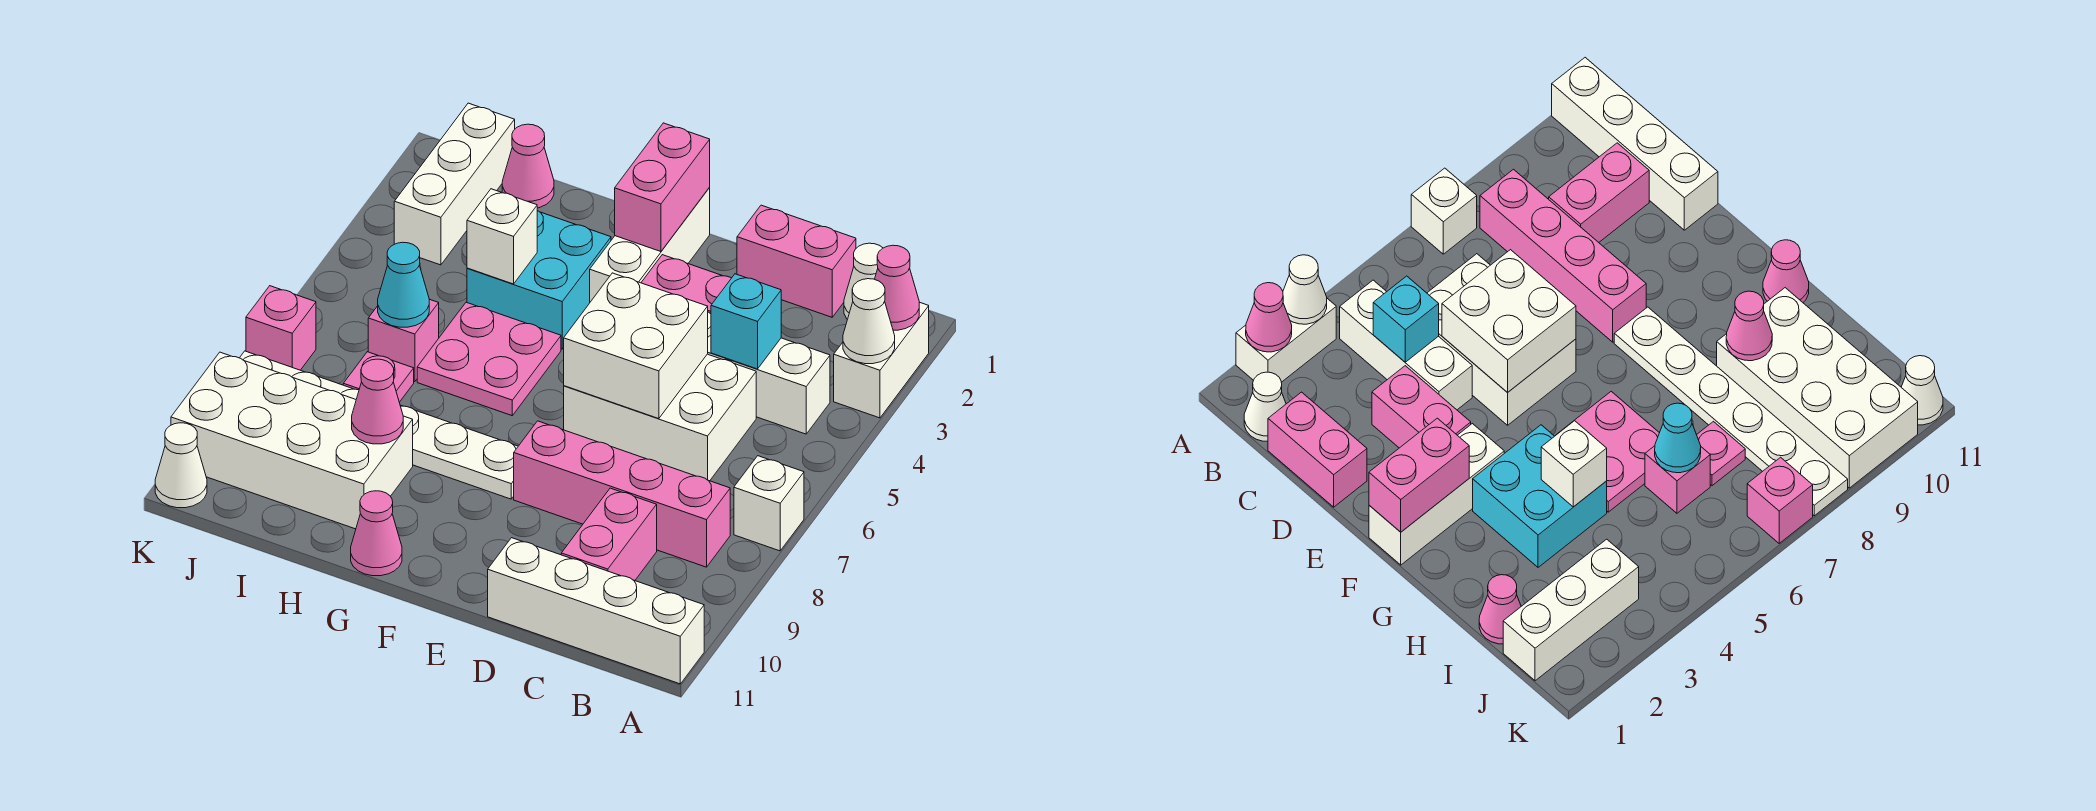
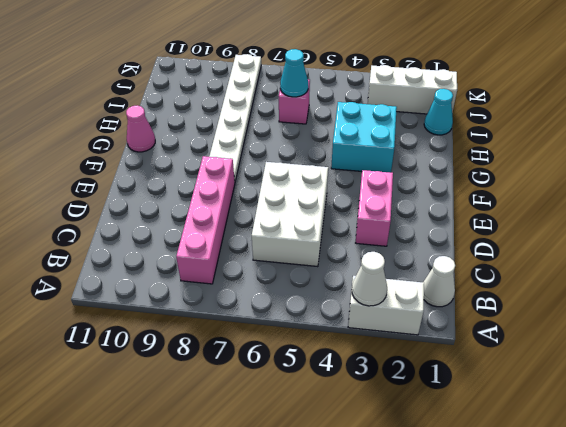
cyan cone I1 level 1 -> pink cone I1 level 1
none -> white brick A7 level 1
none -> white brick A11:D11 level 1
none -> white brick B4:D4 level 1
none -> pink brick C1:D1 level 1

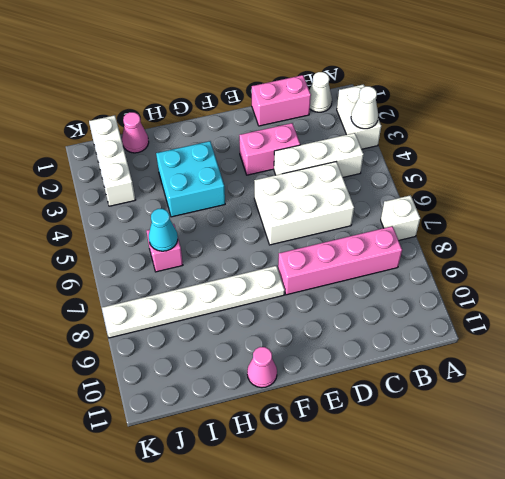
none -> white brick A11:D11 level 1
none -> pink brick C9:C10 level 1
none -> white brick F1:F3 level 1
none -> pink plate G5:H6 level 1

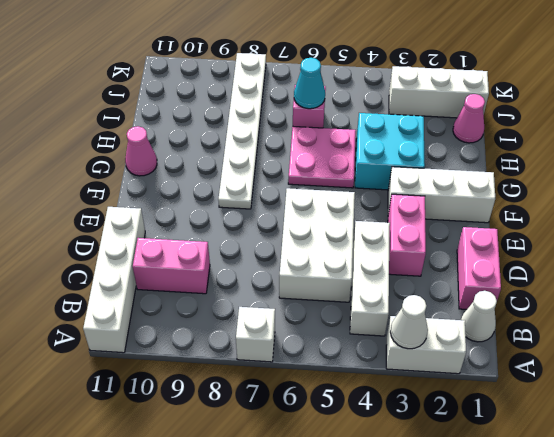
none -> pink brick B8:E8 level 1
none -> white brick H9:K10 level 1
none -> pink plate I7 level 1
none -> pink brick K7 level 1

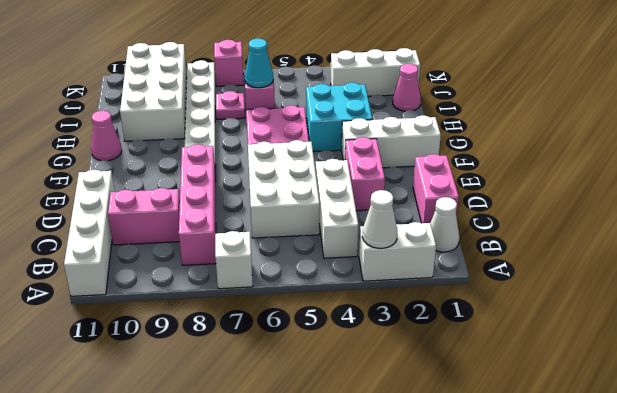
none -> white cone K11 level 1
none -> pink cone A2 level 2
none -> cyan brick C4 level 2
none -> white brick D5:E6 level 2

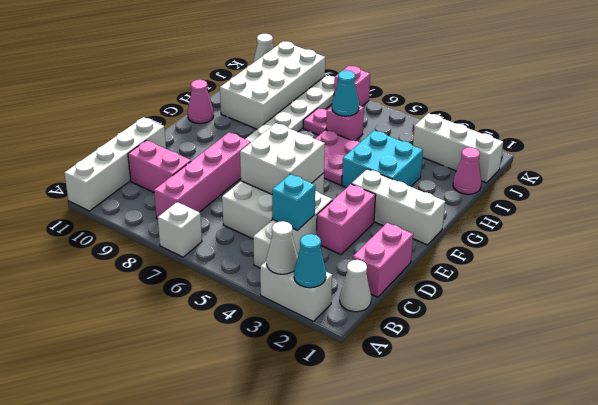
cyan cone A2 level 2 -> pink cone A2 level 2
none -> pink brick F1:F2 level 2
none -> white brick H4 level 2
none -> pink cone H9 level 2

